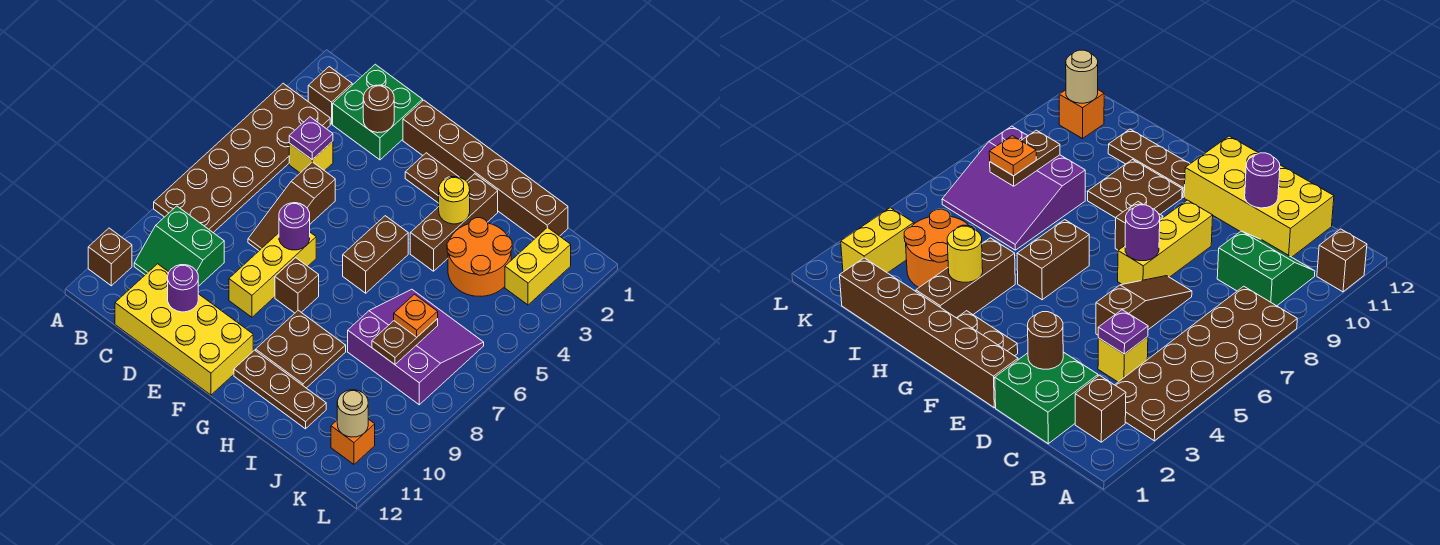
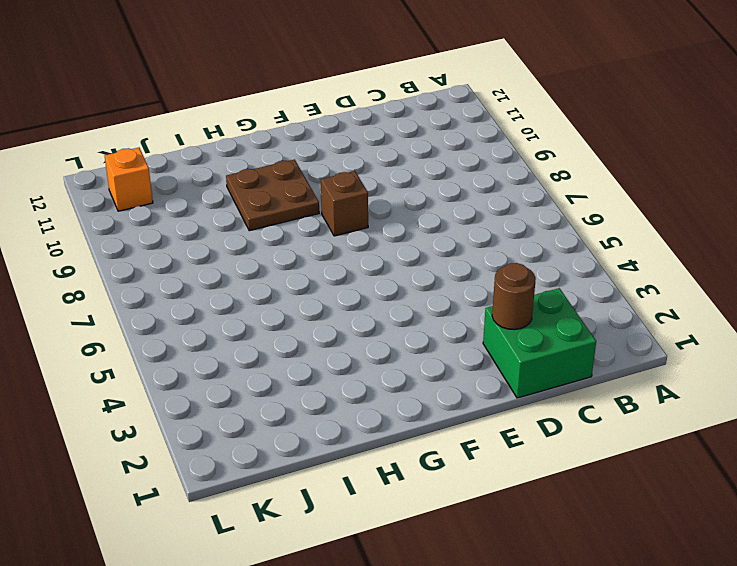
none -> brown plate A3:B8 level 1
none -> brown brick A11 level 1
none -> brown brick B2 level 1

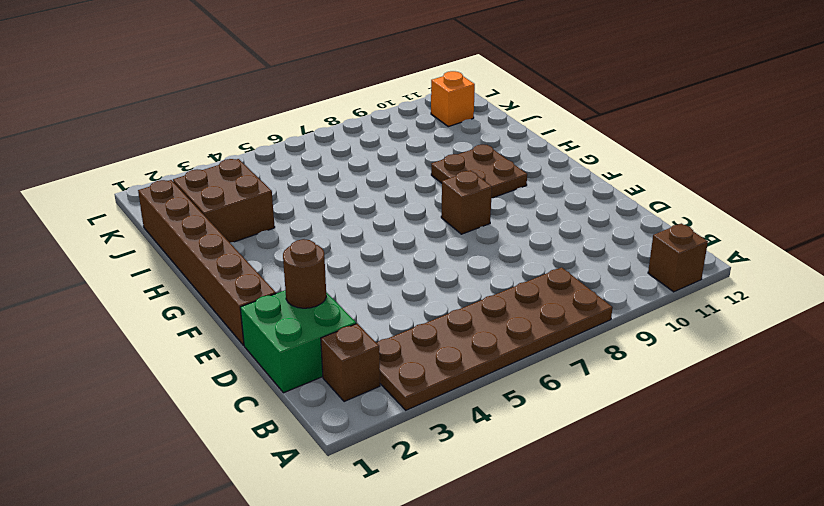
brown brick I2:J3 level 1 -> orange round brick I3:J4 level 1
none -> green slope B9:C10 level 1 top 9
none -> yellow brick C4 level 1
none -> yellow brick C11:F12 level 1

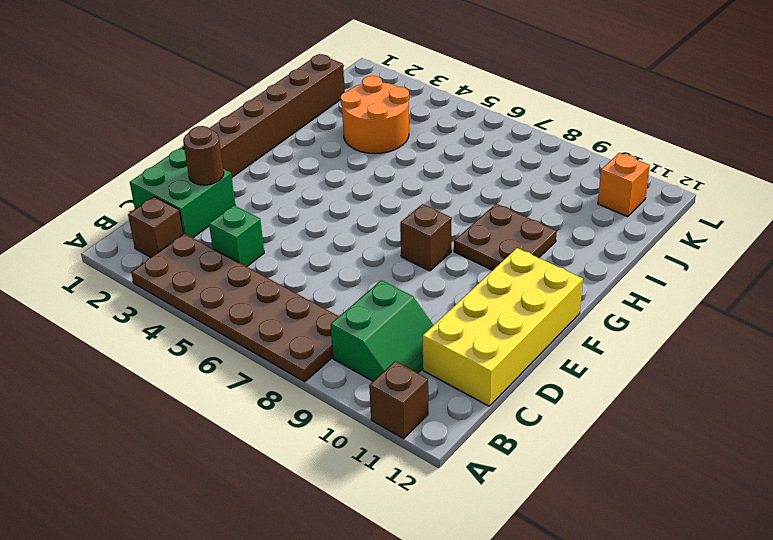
green brick C4 level 1 -> yellow brick C4 level 1
none -> brown slope D5:D7 level 1 top 5
none -> yellow brick E7:E9 level 1
none -> brown plate F2:G2 level 1

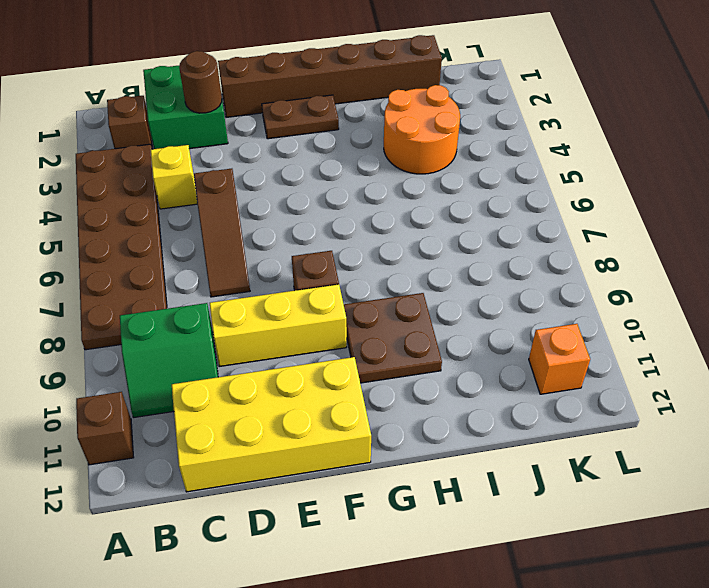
yellow brick D9:F9 level 1 -> yellow brick E7:E9 level 1
none -> brown brick G5:G6 level 1
none -> brown plate G11:I11 level 1
none -> brown brick H2:H4 level 1

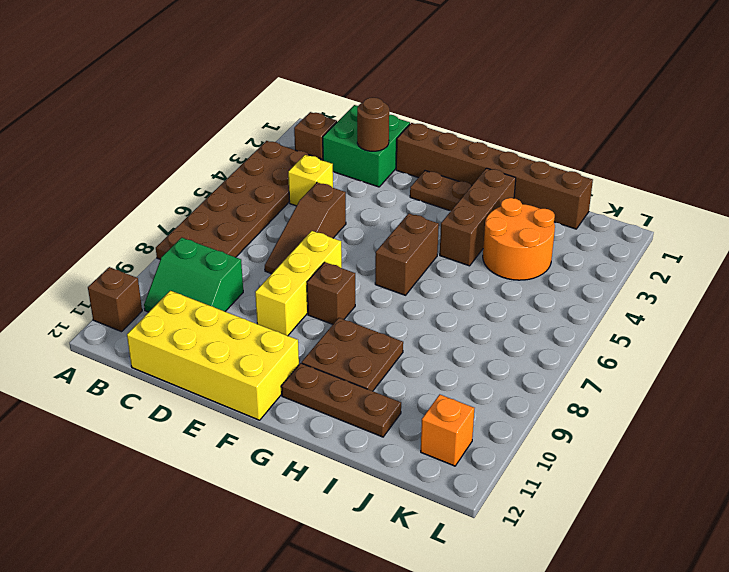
none -> purple slope I6:K8 level 1 top 8
none -> yellow brick K2:K3 level 1
none -> purple plate C4 level 2

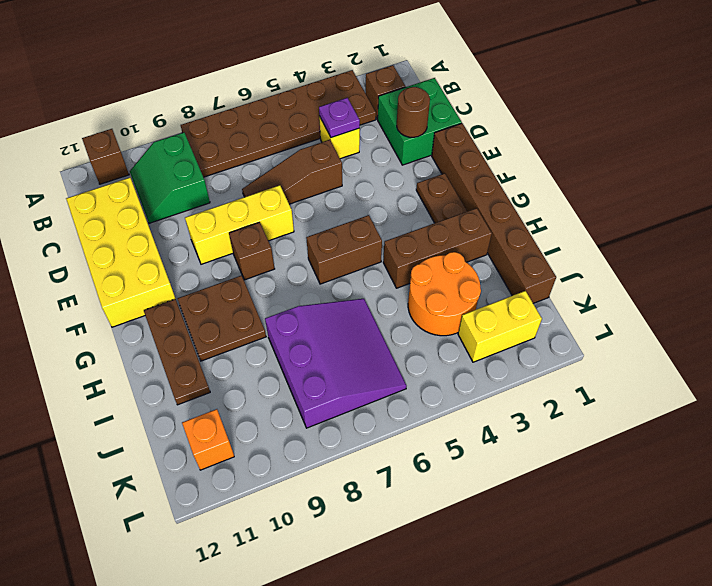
none -> purple round brick D11 level 2
none -> purple round brick E7 level 2
none -> yellow round brick H3 level 2

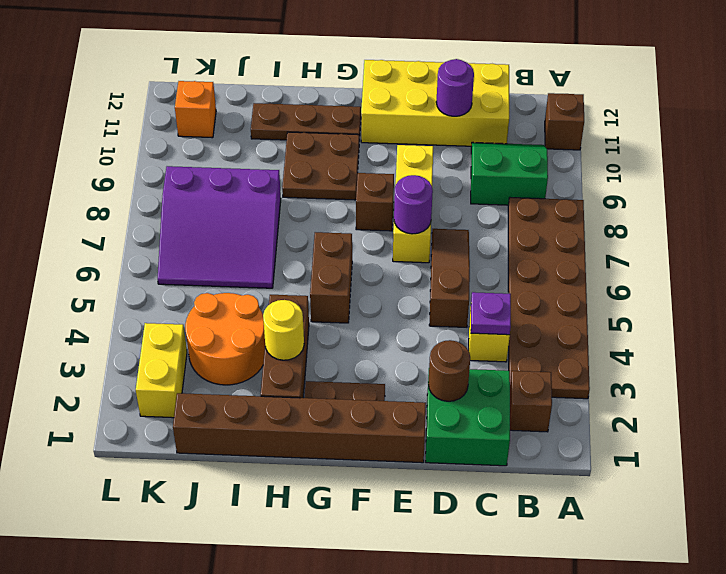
none -> brown plate J7:J8 level 2
none -> tan round brick K11 level 2
none -> orange plate J7 level 3

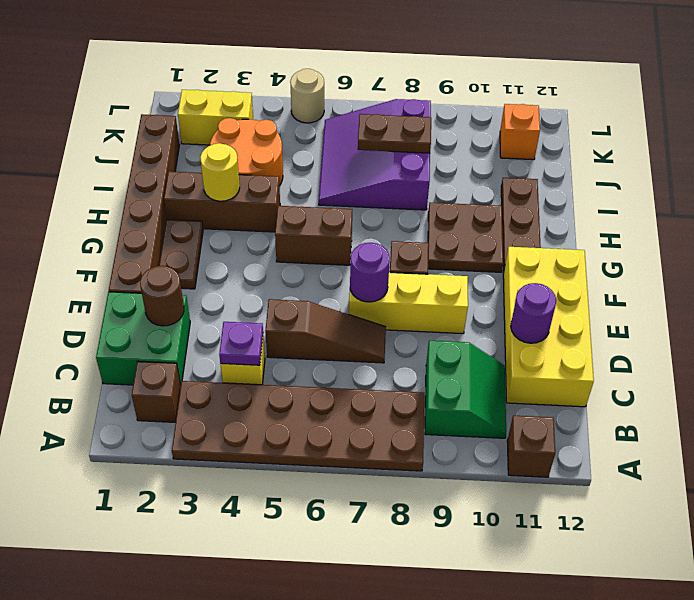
tan round brick L5 level 1 -> tan round brick K11 level 2
none -> orange plate J7 level 3

